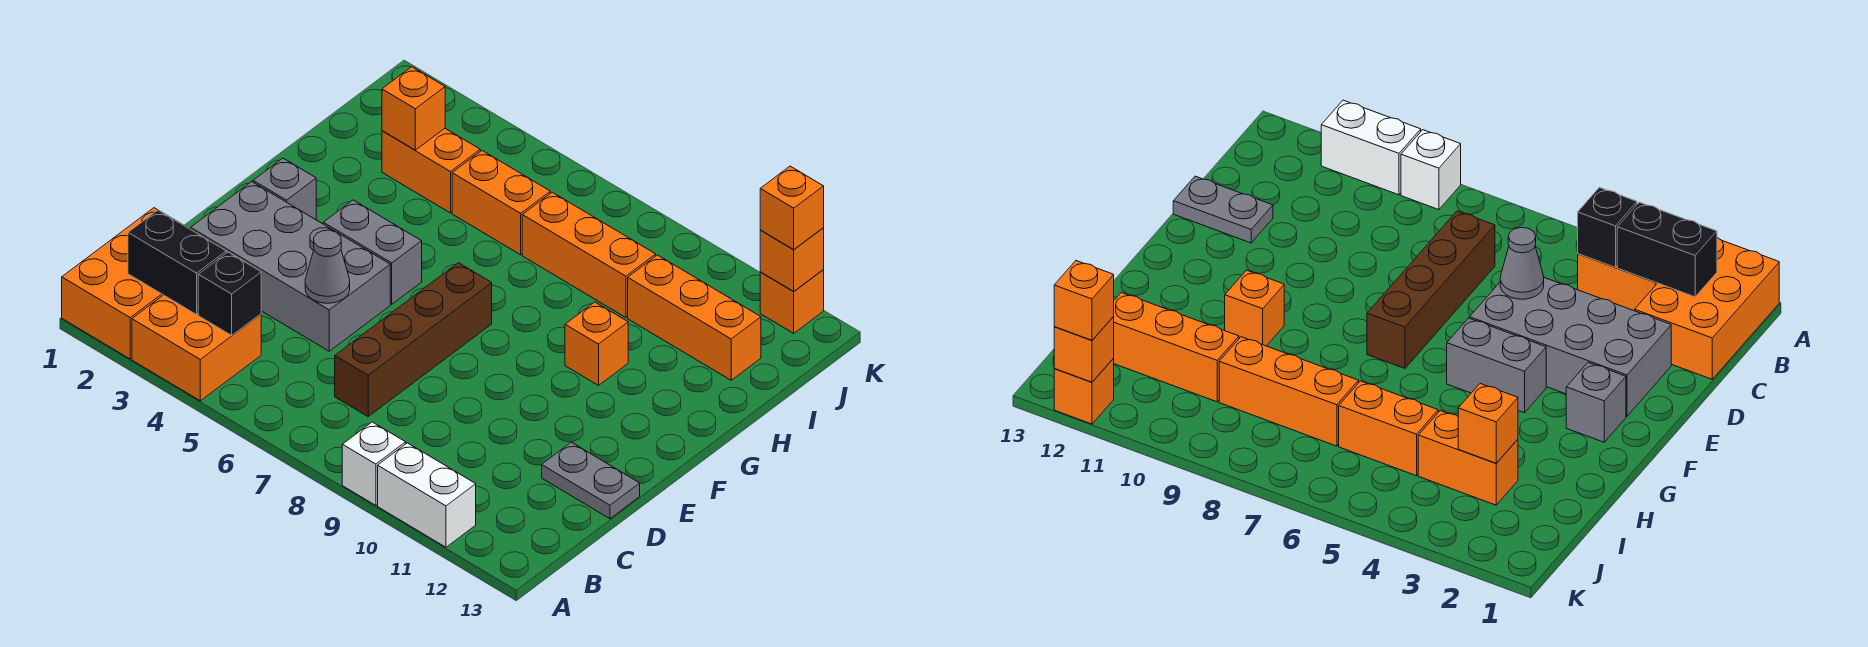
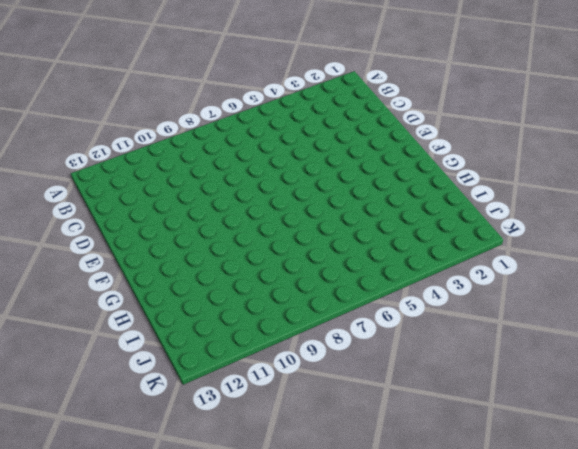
none -> orange brick A1:C2 level 1
none -> orange brick A3:B4 level 1
none -> white brick A9 level 1

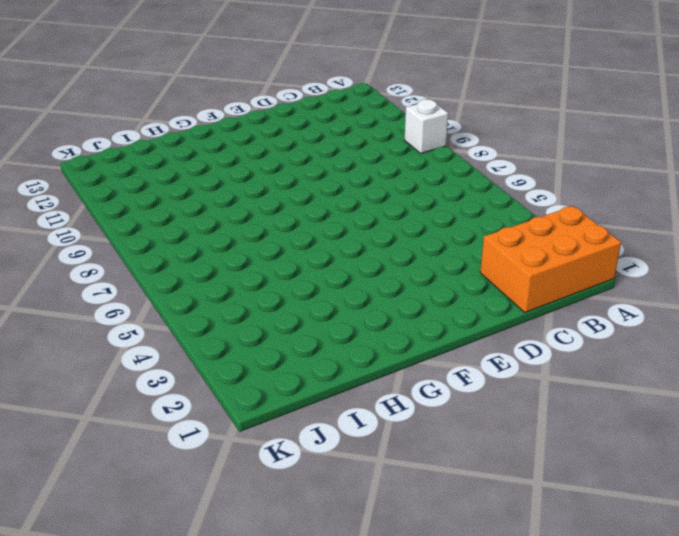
none -> orange brick A3:B4 level 1
none -> white brick A10:A11 level 1
none -> brown brick C7:F7 level 1

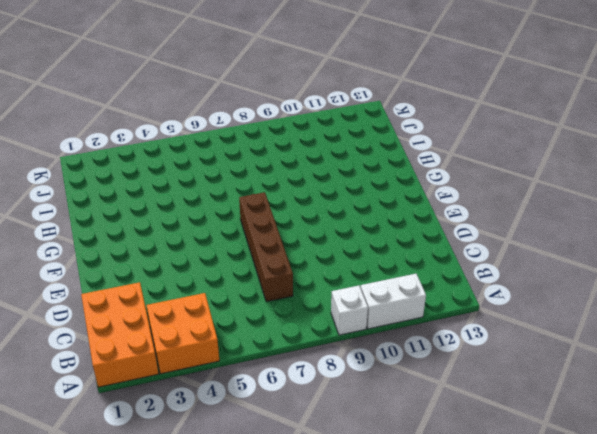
none -> grey brick D2:E5 level 1
none -> grey plate D12:D13 level 1
none -> grey brick F2 level 1

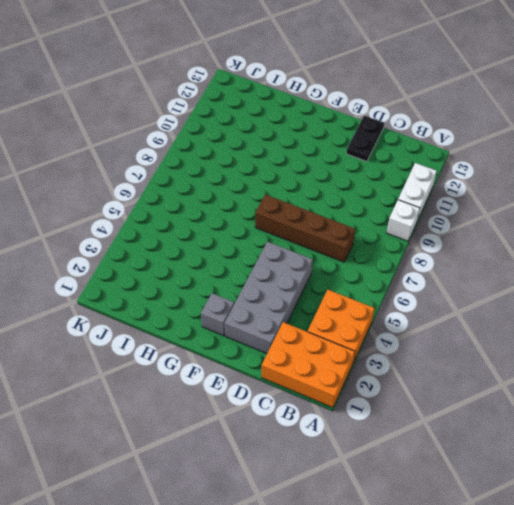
black plate D12:D13 level 1 -> grey plate D12:D13 level 1
none -> grey brick F4:F5 level 1
none -> orange brick G10 level 1
none -> orange brick I3:I4 level 1

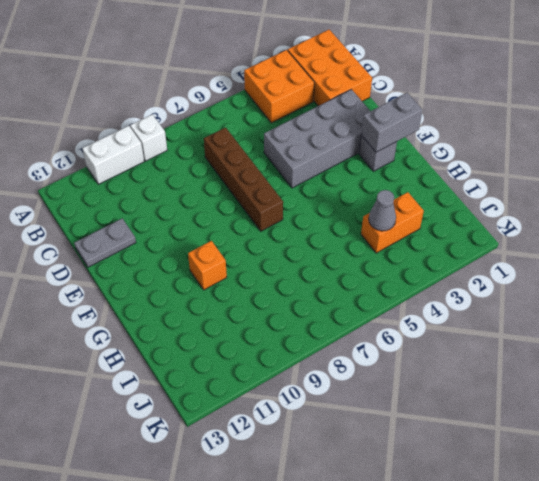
grey brick F1:F2 level 2 -> grey brick F4:F5 level 1
grey cone I4 level 2 -> grey cone D5 level 2
none -> orange brick I5:I6 level 1
none -> orange brick I7:I9 level 1
none -> orange brick I10:I12 level 1

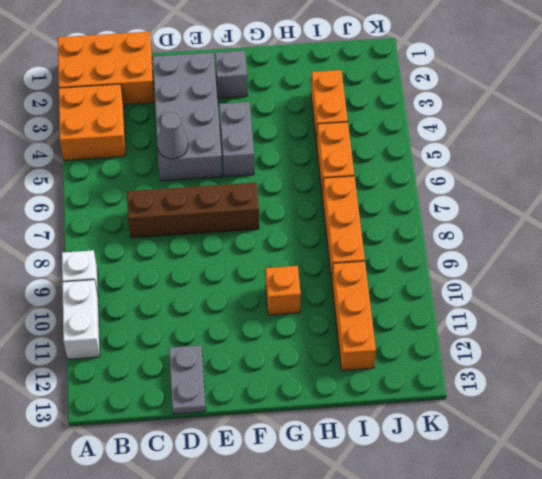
none -> orange brick K12 level 1
none -> black brick B2:B3 level 2
none -> black brick B4 level 2

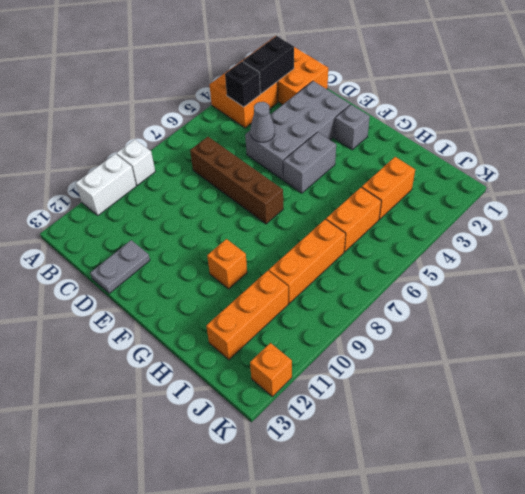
none -> orange brick I3 level 2
none -> orange brick K12 level 2
none -> orange brick K12 level 3

